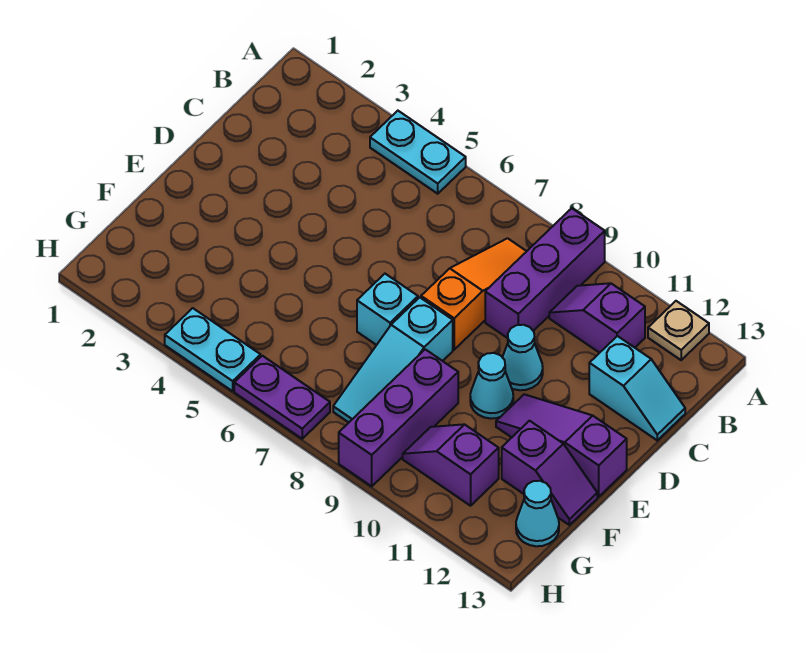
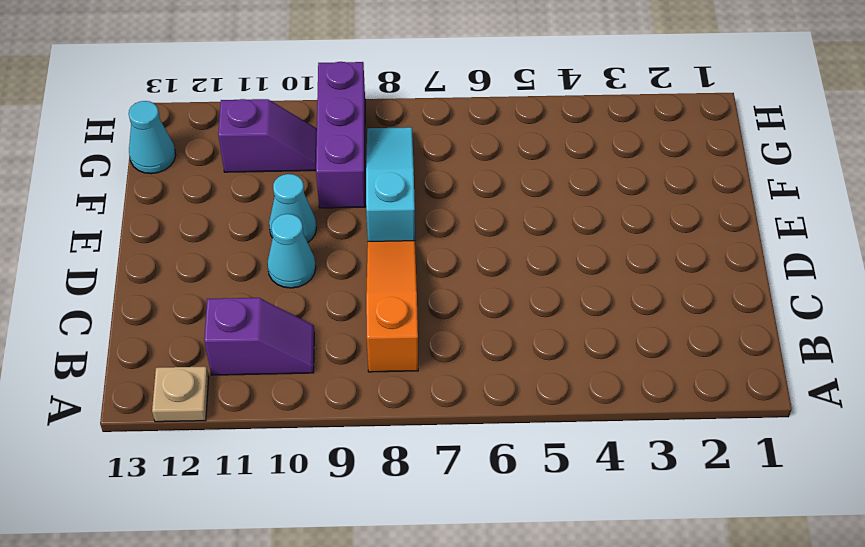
orange slope B8:D8 level 1 top B -> orange slope B8:D8 level 1 top D
none -> cyan plate A4:A5 level 1
none -> purple brick A9:C9 level 1
none -> cyan slope C12:C13 level 1 top 12

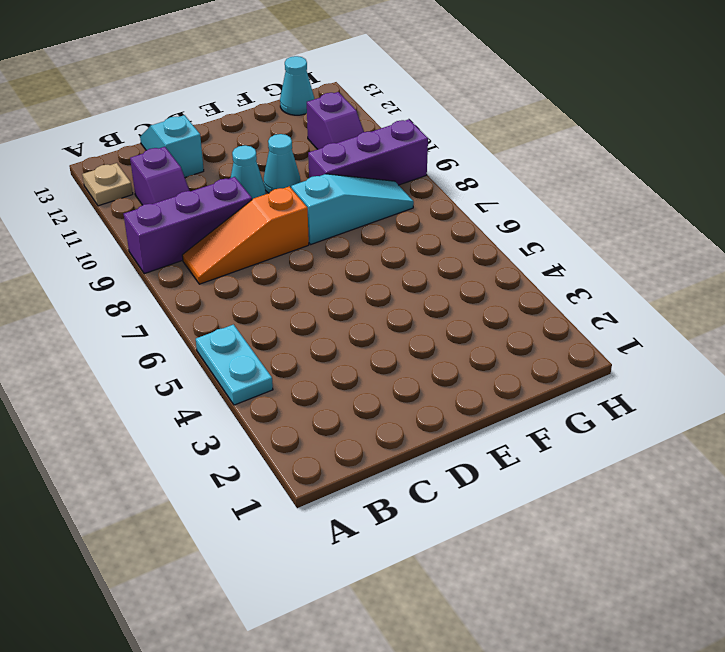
none -> cyan brick E7 level 1
none -> purple slope E11:E13 level 1 top 13
none -> purple slope F12:F13 level 1 top 12

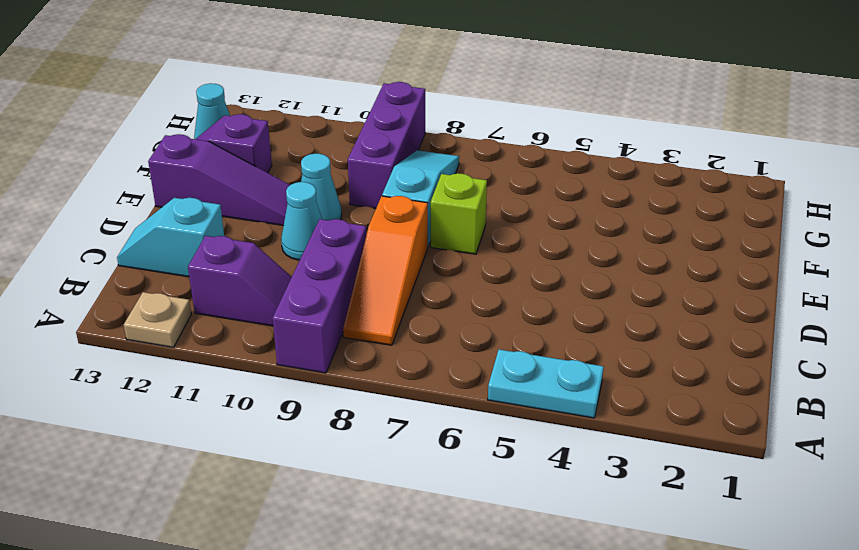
lime brick E7 level 1 -> cyan brick E7 level 1
none -> purple slope G10:G11 level 1 top 11
none -> cyan plate H4:H5 level 1
none -> purple plate H6:H7 level 1

